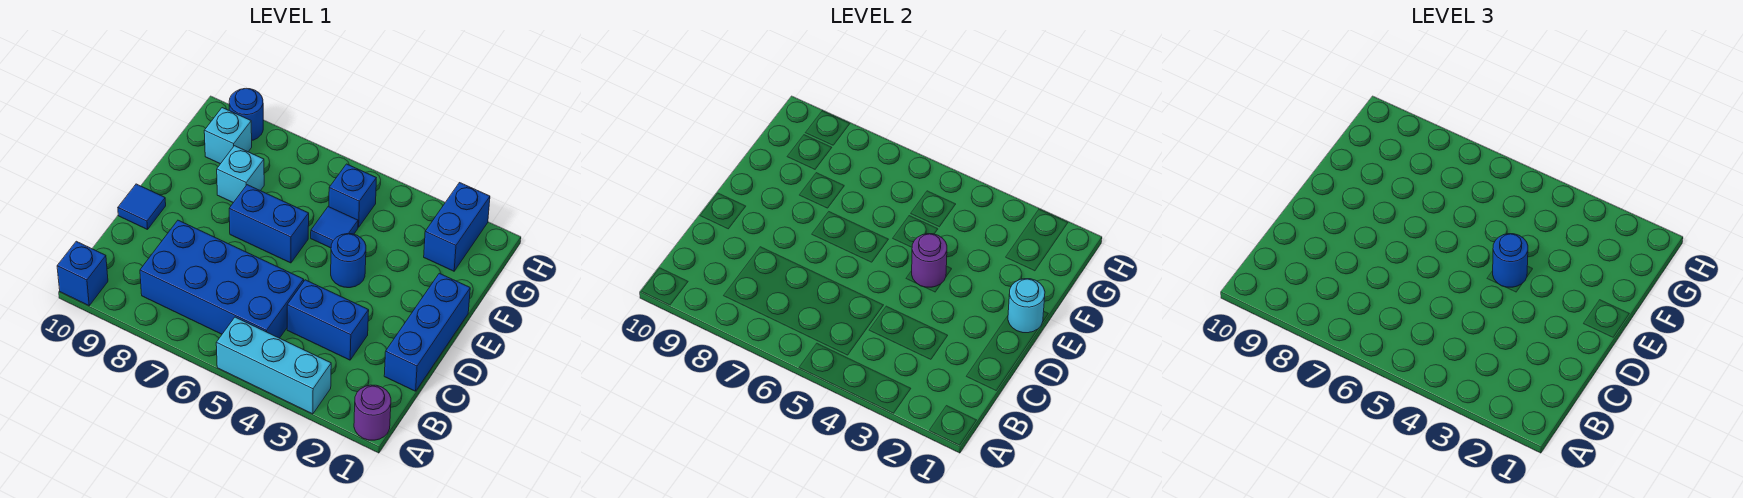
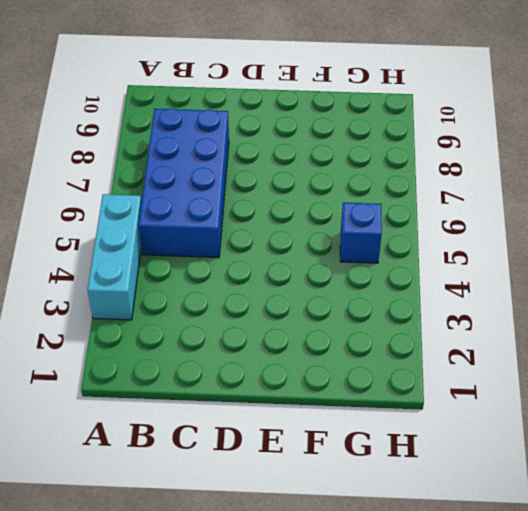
none -> purple round brick A1 level 1
none -> blue brick A10 level 1
none -> blue brick C1:E1 level 1

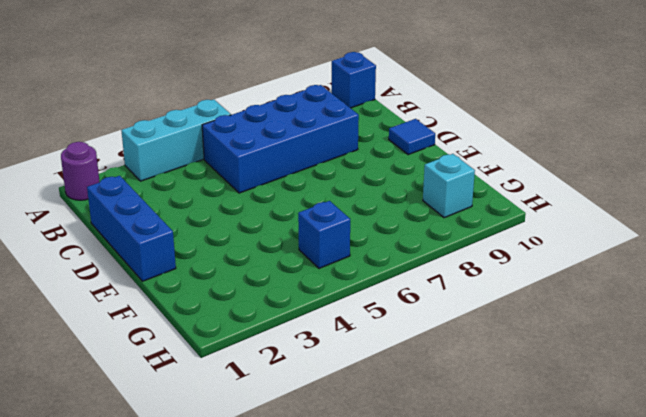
none -> blue brick C3:C4 level 1
none -> blue round brick E4 level 1
none -> blue brick E6:E7 level 1

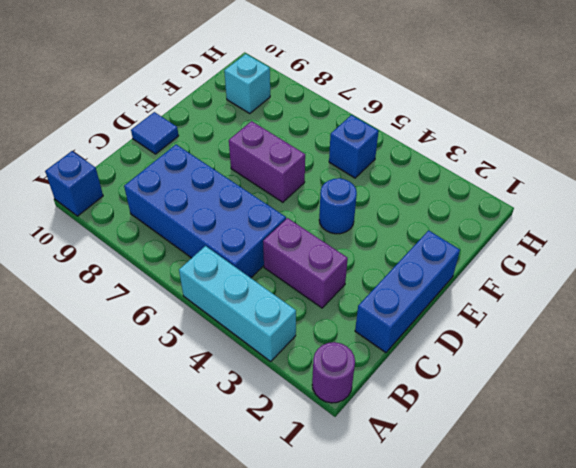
purple brick C3:C4 level 1 -> blue brick C3:C4 level 1
purple brick E6:E7 level 1 -> blue brick E6:E7 level 1
none -> blue tile F5 level 1
none -> cyan brick F8 level 1
none -> blue brick G2:H2 level 1

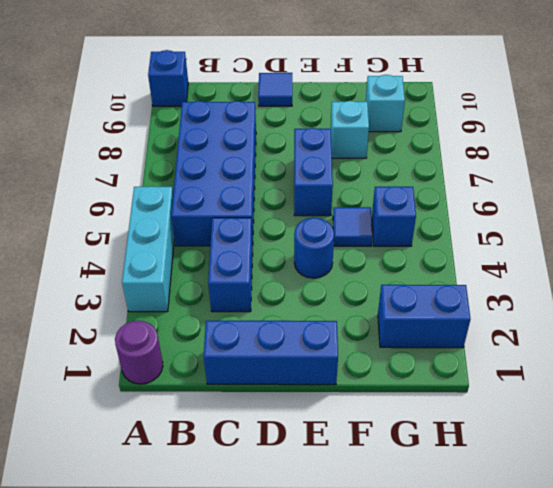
none -> blue round brick H9 level 1
none -> cyan round brick E1 level 2
none -> purple round brick E4 level 2

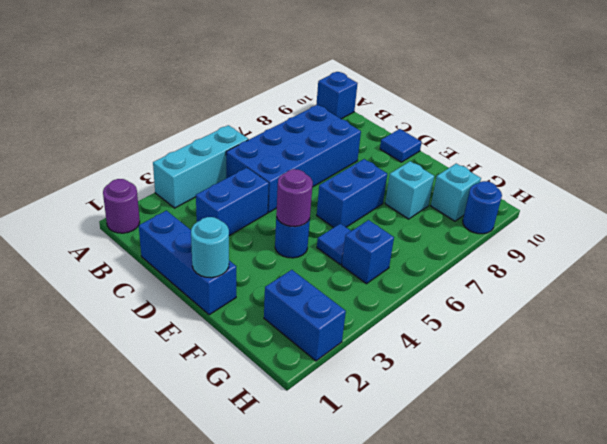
none -> blue round brick E4 level 3

